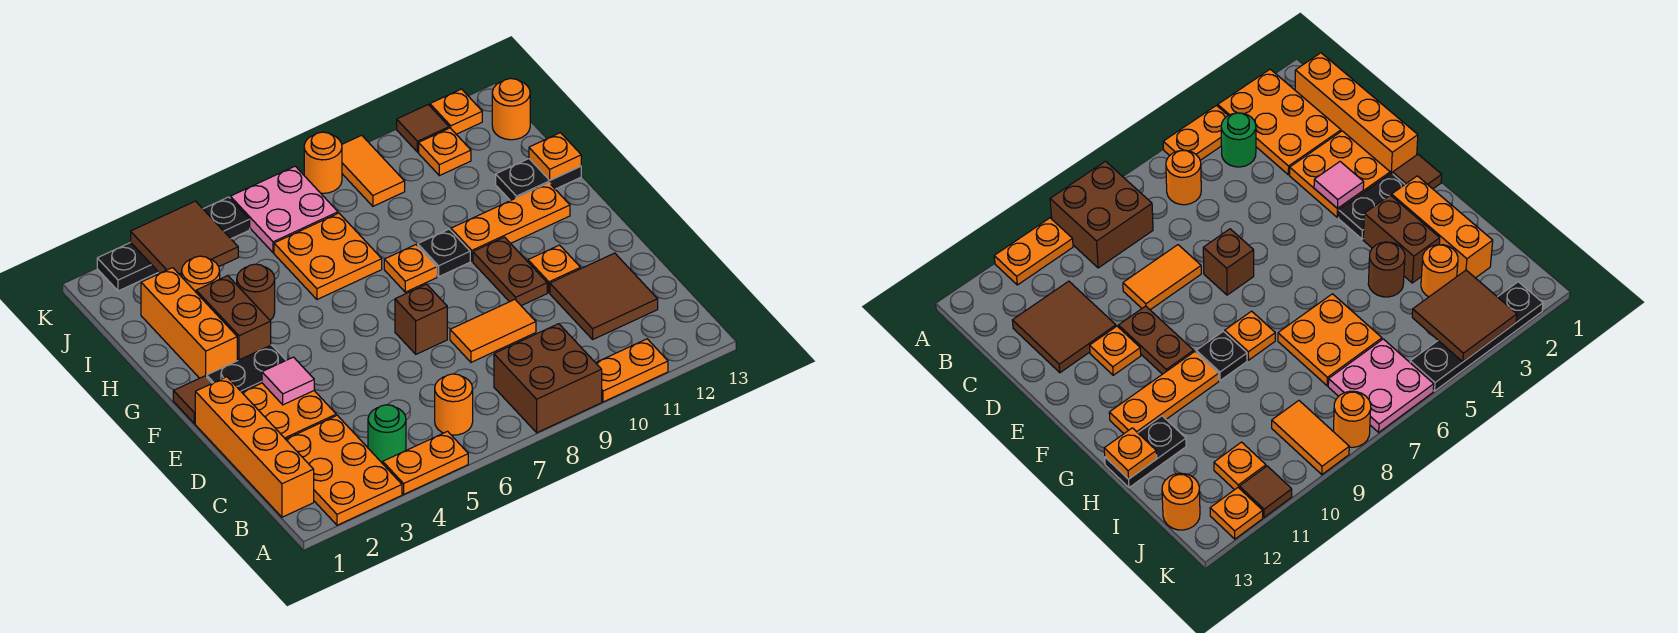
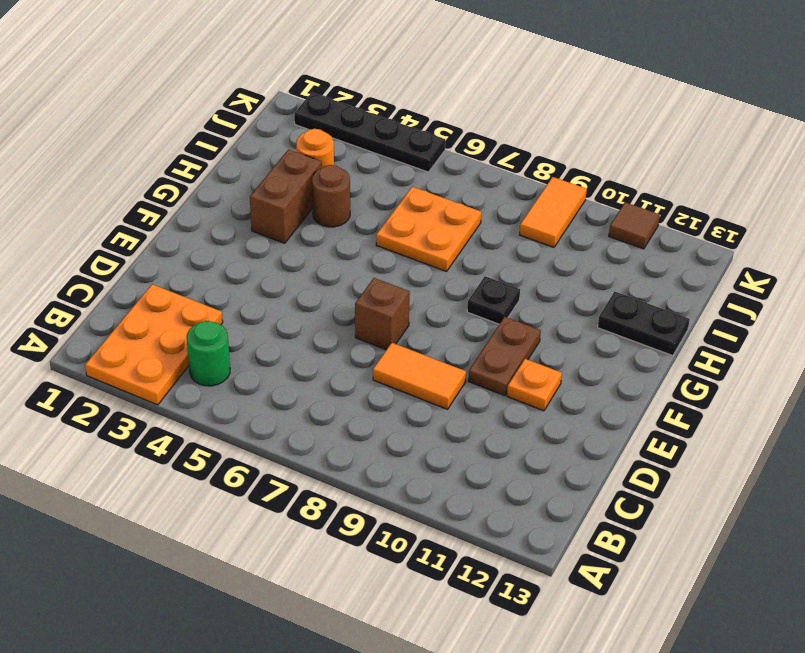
none -> orange plate A4:A5 level 1
none -> brown brick A8:B9 level 1
none -> orange plate A10:A11 level 1
none -> orange brick B1:E1 level 1

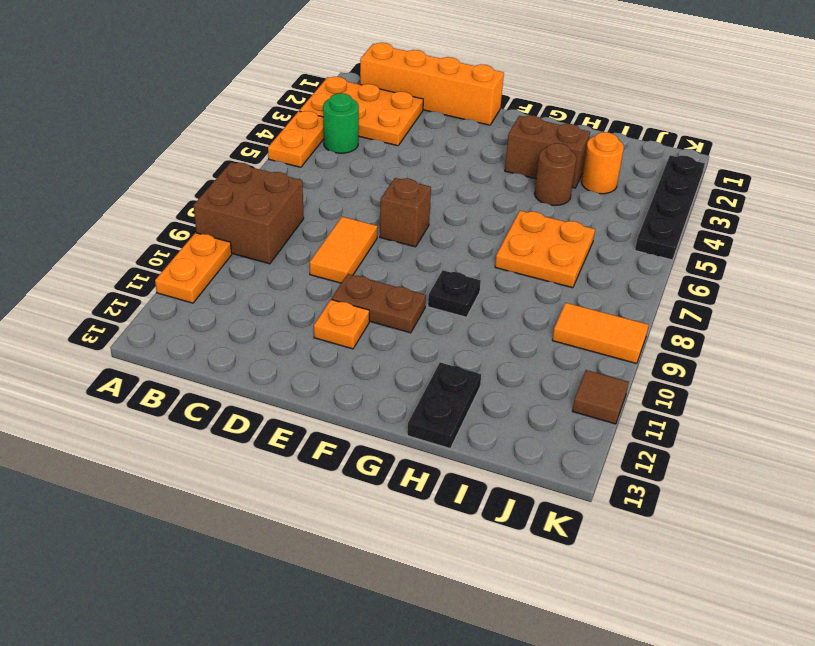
none -> orange round brick B6 level 1
none -> brown tile C11:D12 level 1
none -> orange plate D2:E3 level 1
none -> brown tile F1 level 1

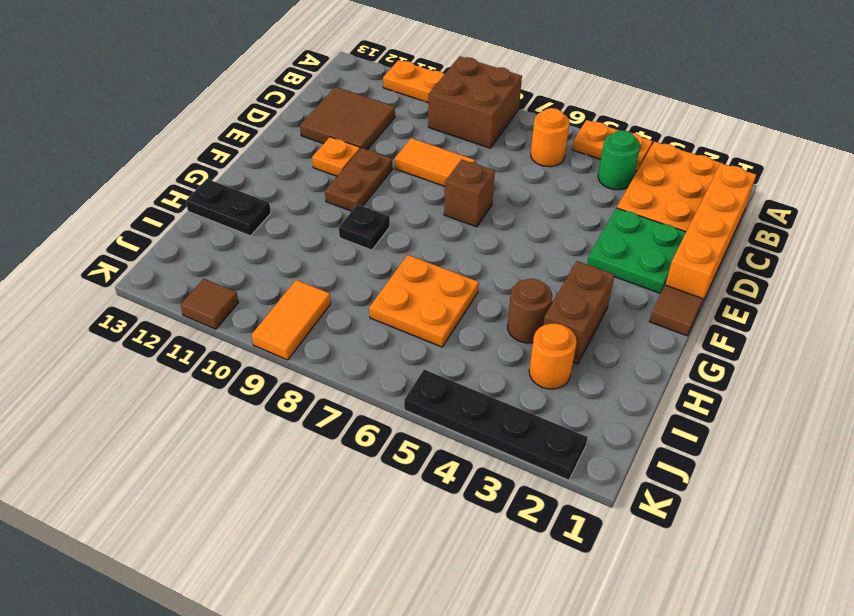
green plate D2:E3 level 1 -> orange plate D2:E3 level 1
none -> black plate F2:F3 level 1
none -> orange brick G2:I2 level 1
none -> orange plate G8 level 1
none -> orange plate G10:G12 level 1

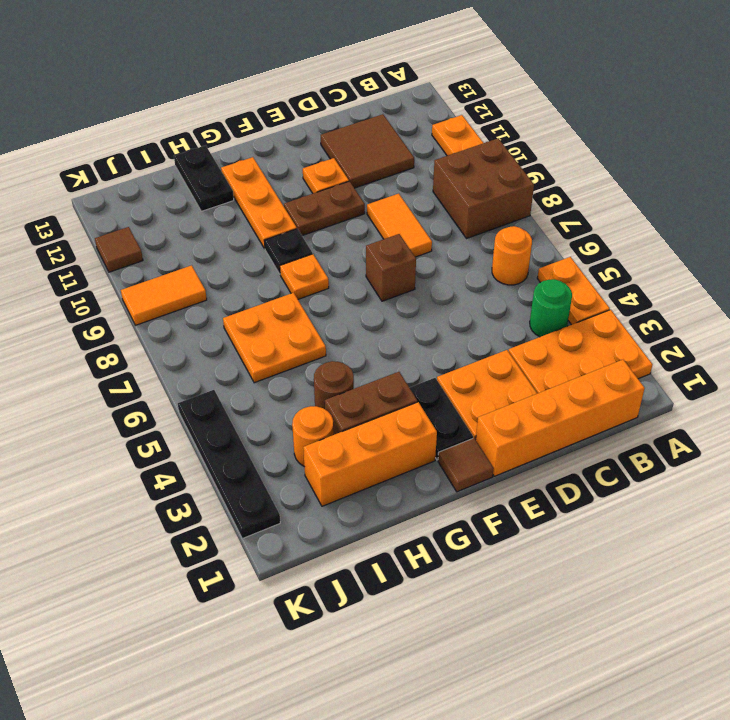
none -> pink plate J6:K7 level 1
none -> orange plate J11 level 1
none -> orange round brick J13 level 1
none -> orange round brick K8 level 1

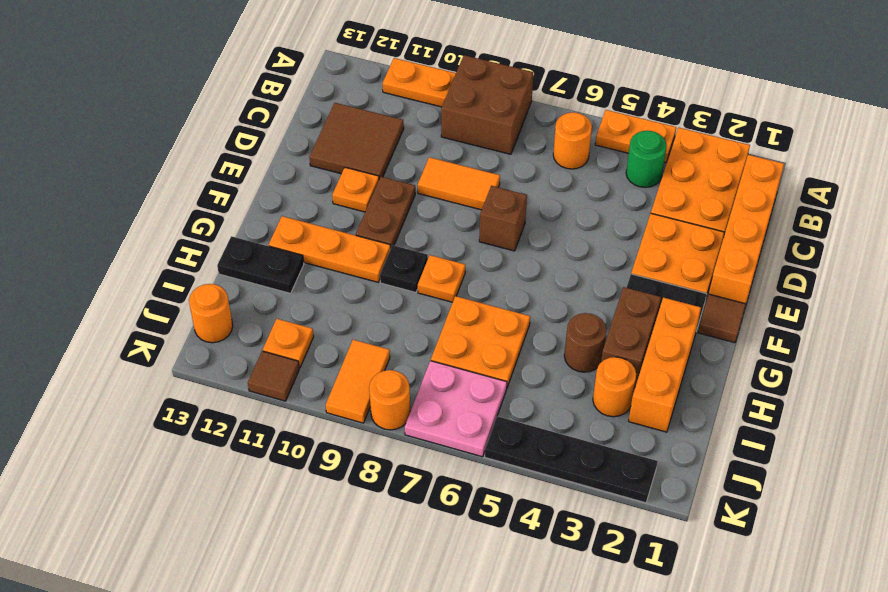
none -> orange plate K12 level 1
none -> pink tile E3 level 2
none -> orange plate H13 level 2
none -> brown tile J3:K4 level 2

